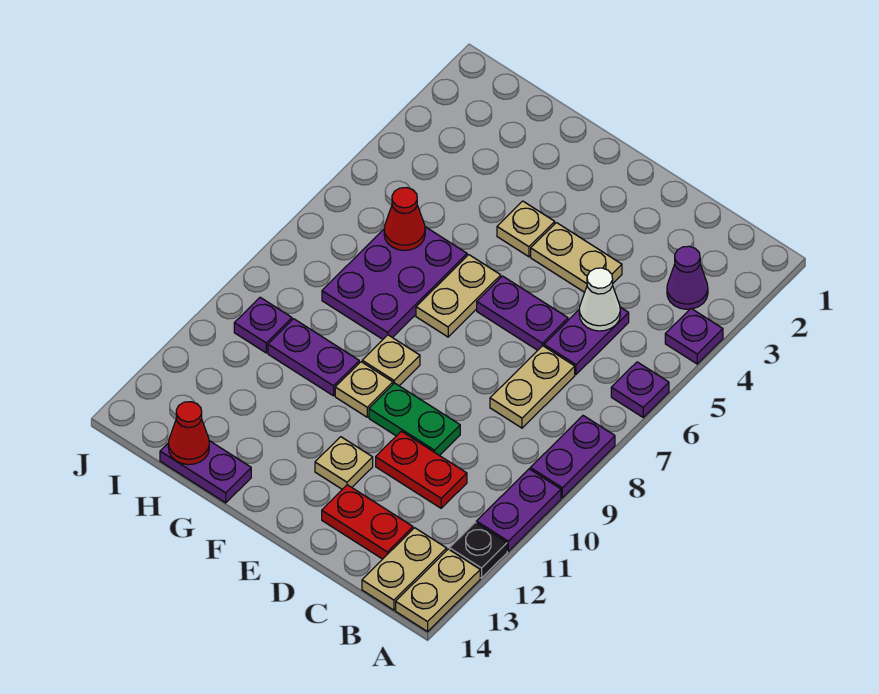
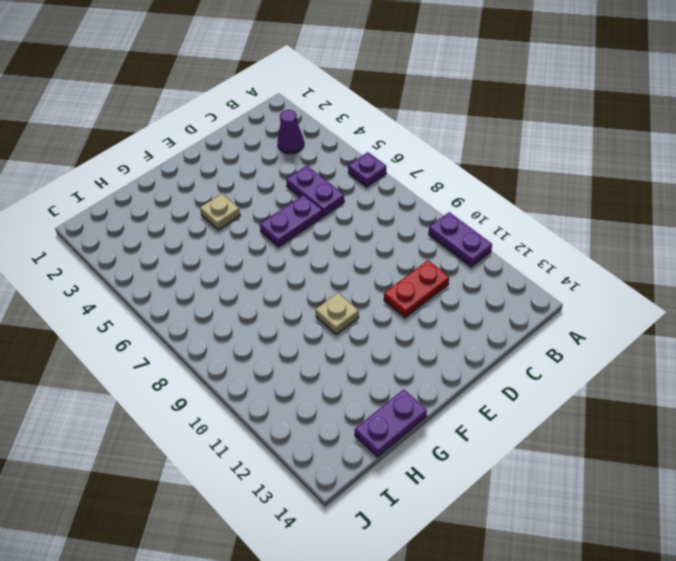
none -> purple plate A4 level 1
none -> purple plate A8:A9 level 1
none -> black plate A12 level 1

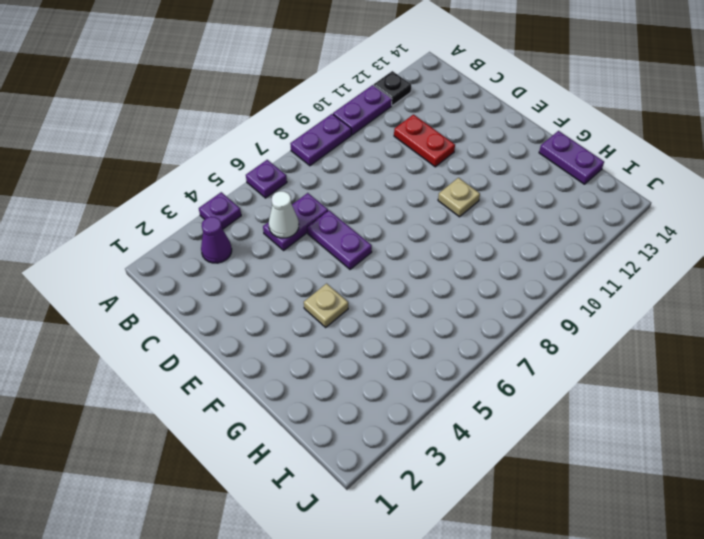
none -> tan plate A13:A14 level 1
none -> tan plate B13:B14 level 1
none -> tan plate C7:C8 level 1

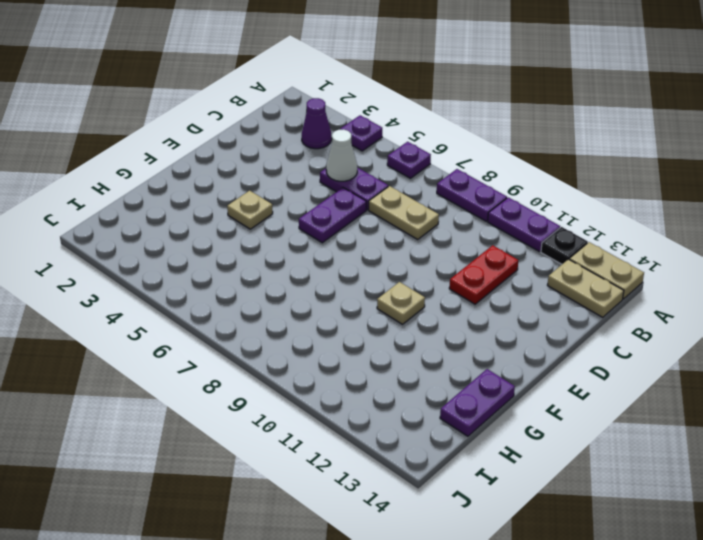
none -> red plate C13:D13 level 1
none -> tan plate D4:E4 level 1
none -> green plate D10:E10 level 1

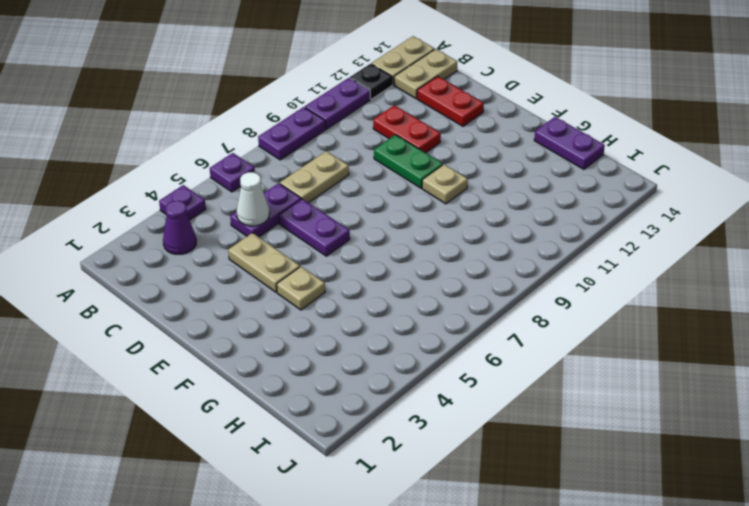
none -> tan plate E12 level 1
none -> tan plate F6:F7 level 1
none -> tan plate F9 level 1

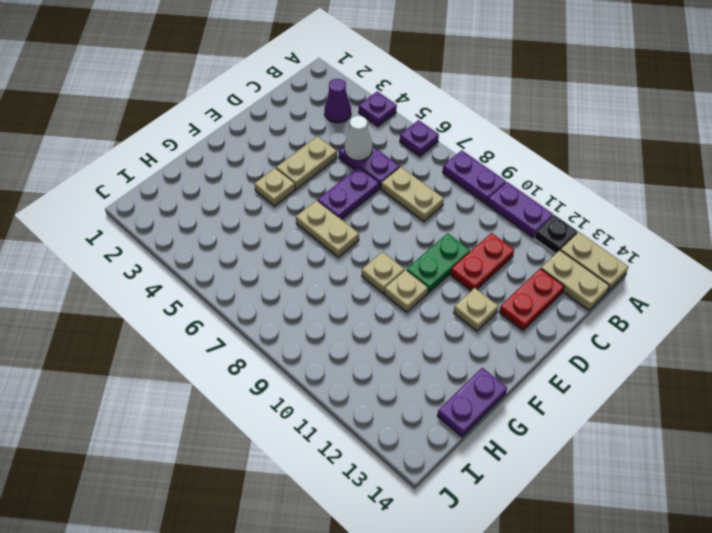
none -> purple plate G6:H8 level 1
none -> purple plate G10:H10 level 1
none -> purple plate I10 level 1

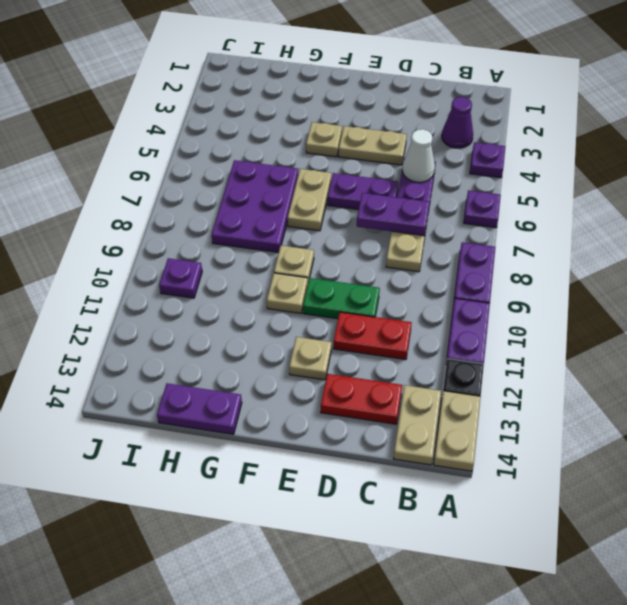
purple plate C7:D7 level 2 -> purple plate G10:H10 level 1
none -> red cone H6 level 2
none -> red cone H14 level 2

